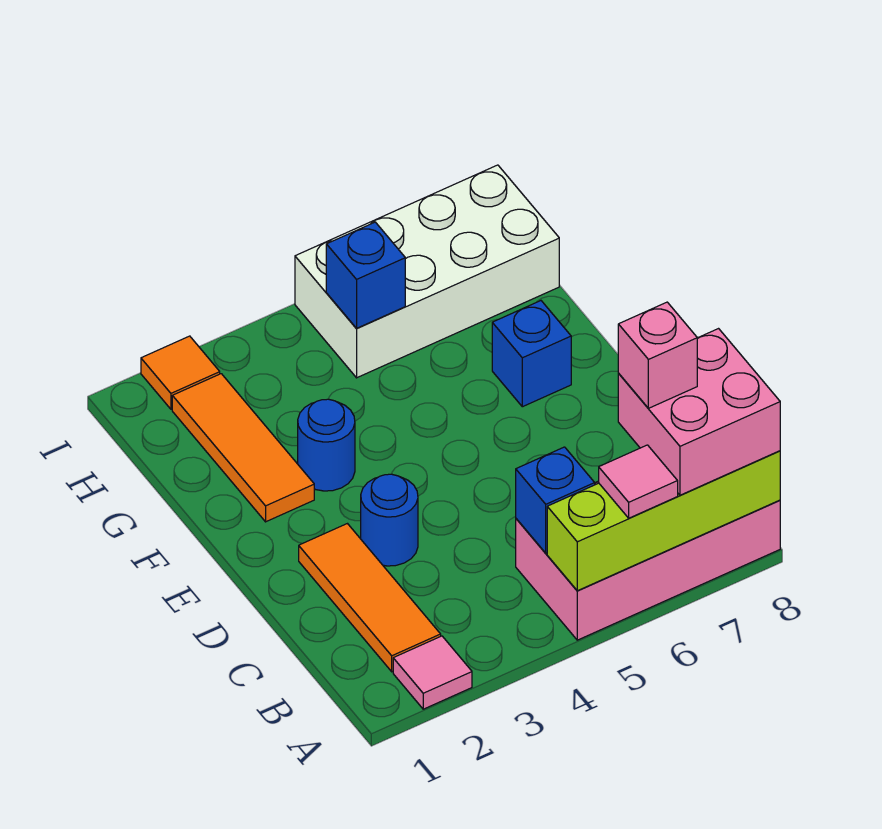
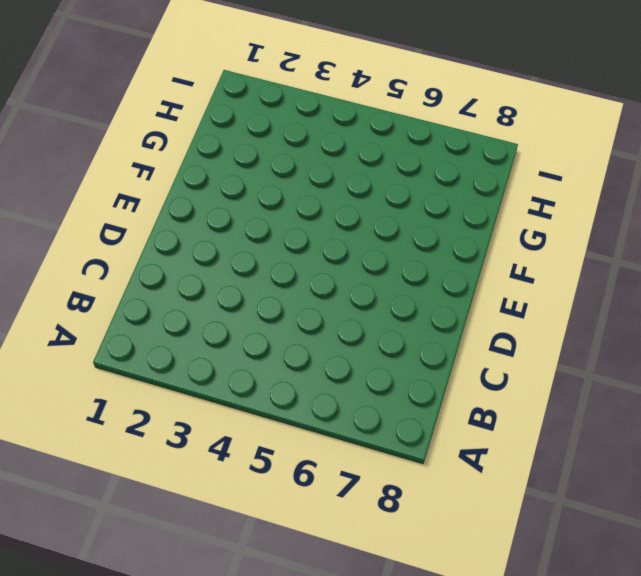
none -> pink tile A2 level 1
none -> pink brick A5:B8 level 1
none -> orange tile B2:D2 level 1

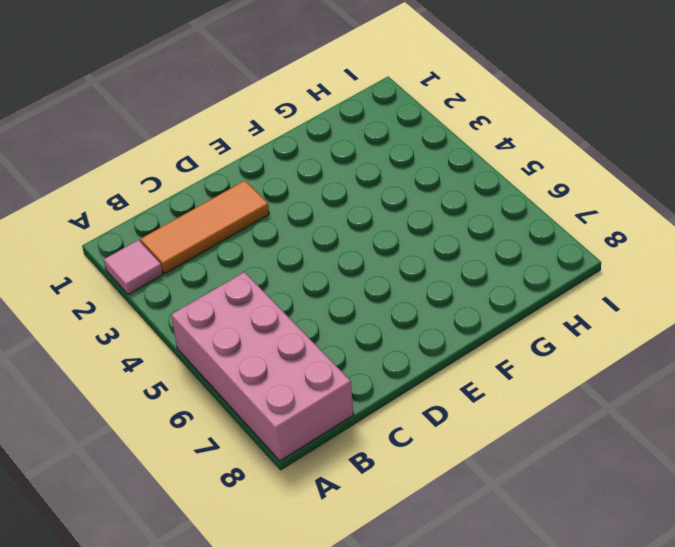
none -> blue round brick D3 level 1
none -> orange tile F2:H2 level 1
none -> blue round brick F3 level 1

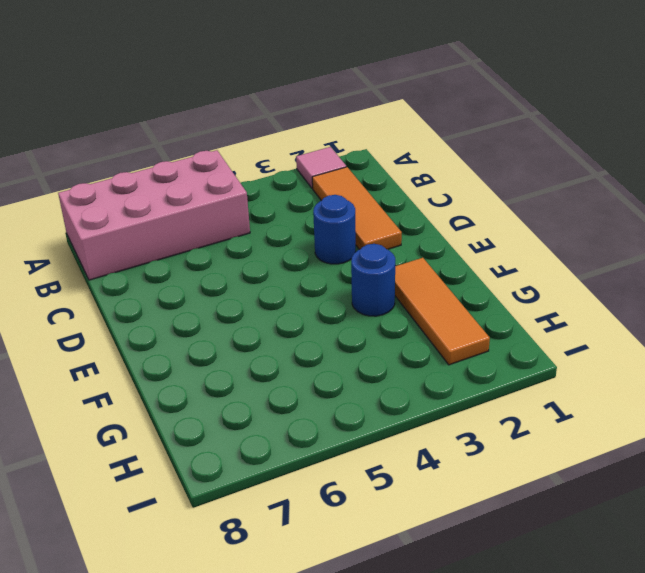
none -> blue brick F7 level 1
none -> white brick H5:I8 level 1
none -> orange tile I2 level 1

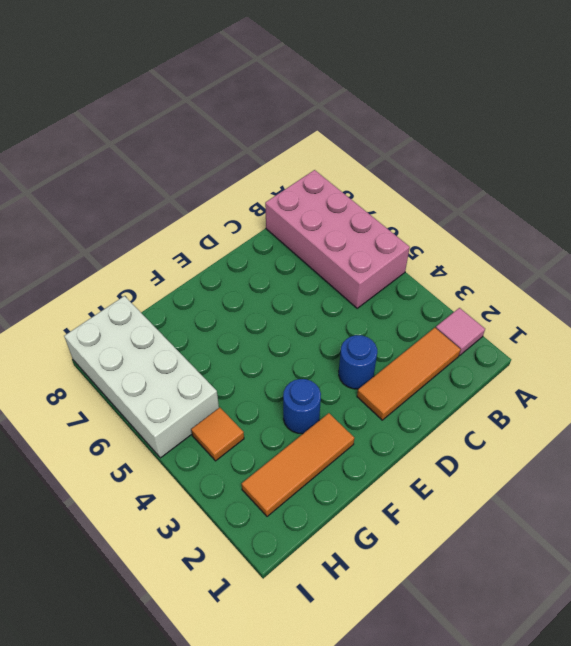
orange tile H4 level 1 -> orange tile I2 level 1
none -> blue brick F7 level 1
none -> lime brick A5:A8 level 2
none -> blue brick B5 level 2

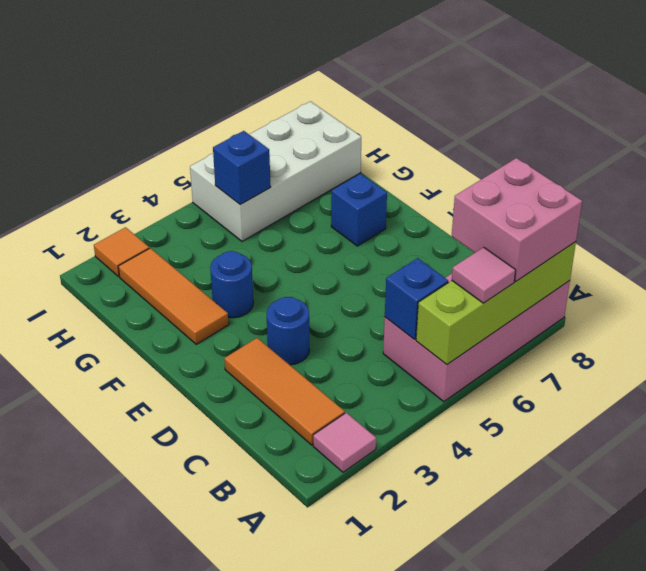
none -> pink brick B7 level 4

